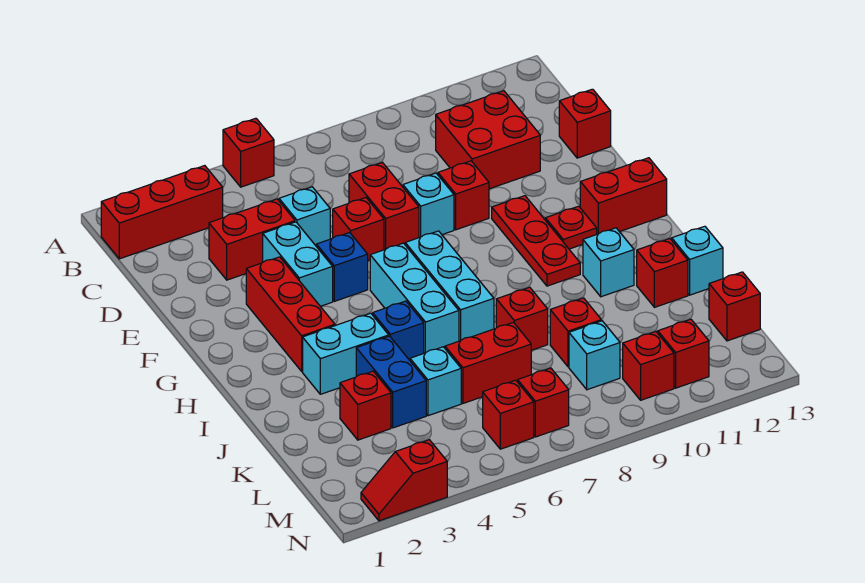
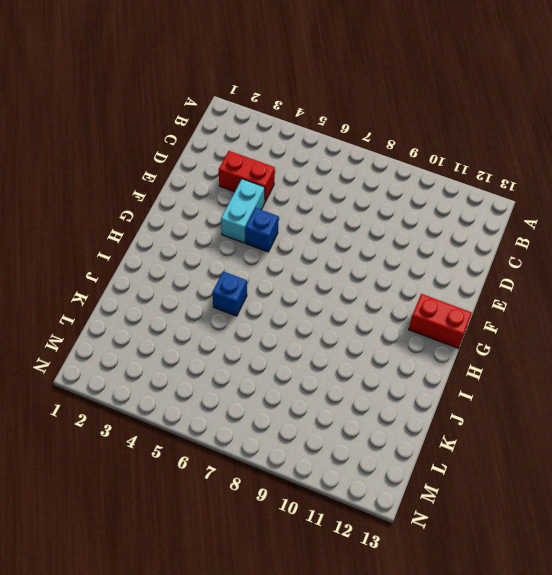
none -> red brick A5 level 1
none -> red brick B1:B3 level 1
none -> red brick C10:D11 level 1
none -> cyan brick D5 level 1

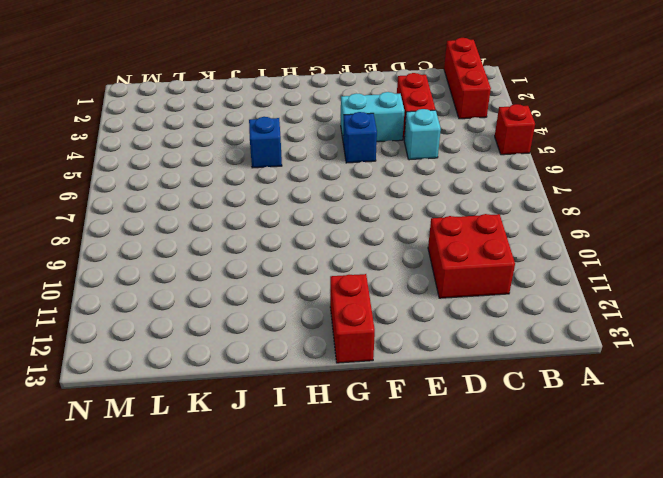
none -> red brick D7:E7 level 1
none -> red brick D13 level 1
none -> red brick E6 level 1
none -> cyan brick E8 level 1

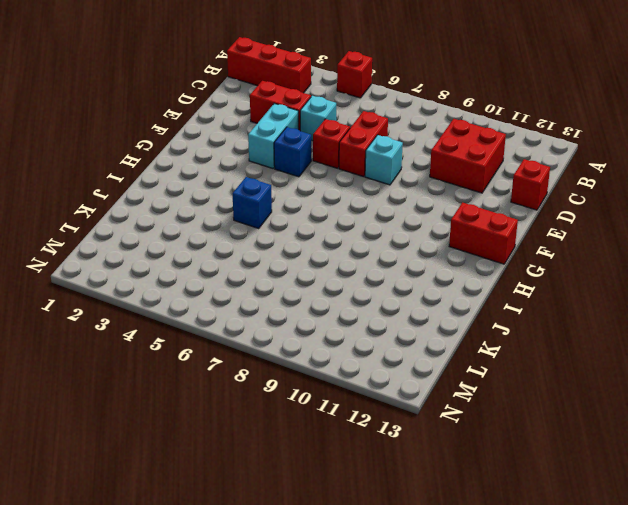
none -> red brick E9 level 1
none -> red brick F3:H3 level 1
none -> red plate F10:H10 level 1
none -> cyan brick G6:I6 level 1

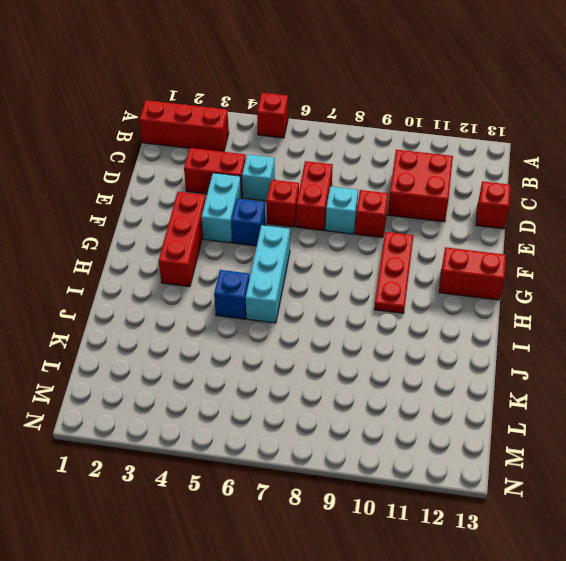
none -> cyan brick G7:I7 level 1
none -> red plate G11 level 1
none -> cyan brick I3:I4 level 1
none -> cyan brick I11 level 1

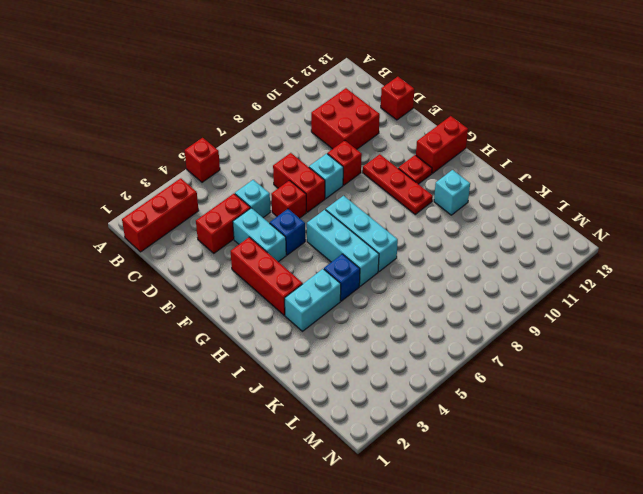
none -> blue brick J4:K4 level 1
none -> red brick J8 level 1
none -> red brick J12 level 1
none -> cyan brick J13 level 1

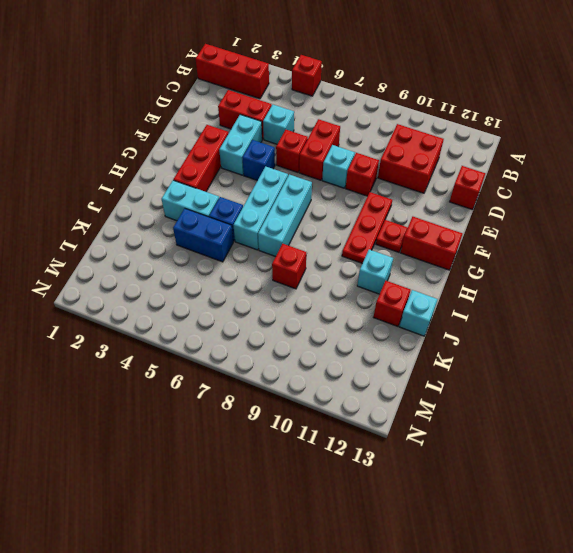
blue brick J4:J5 level 1 -> blue brick J4:K4 level 1
none -> red brick K3 level 1
none -> cyan brick K5 level 1
none -> red brick K6:K7 level 1
none -> red brick K9 level 1

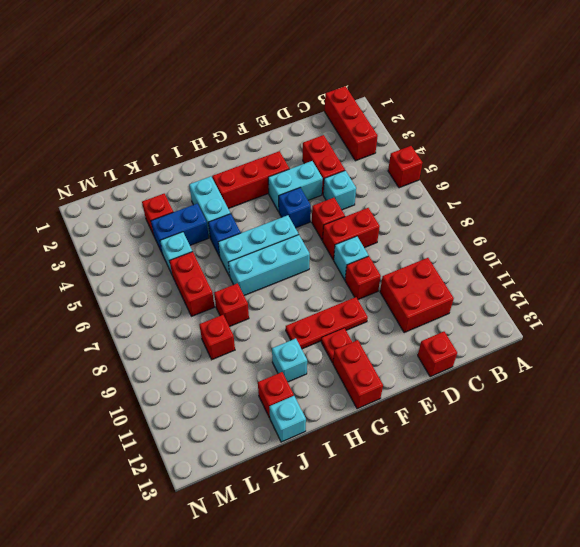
none -> cyan brick L9 level 1
none -> red brick L13 level 1
none -> red brick M6 level 1
none -> red brick M7 level 1

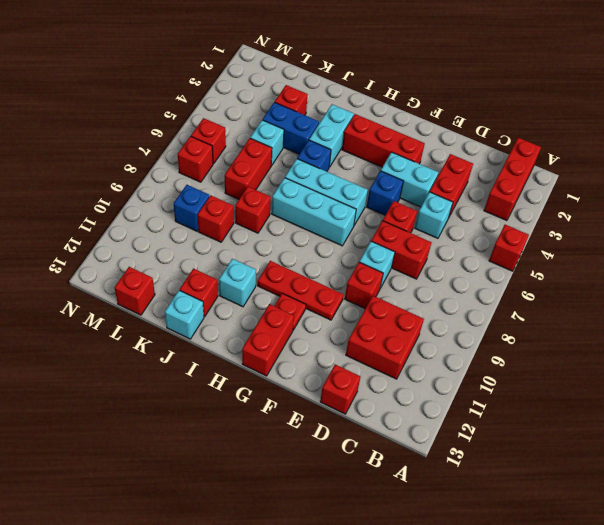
blue brick L9 level 1 -> cyan brick L9 level 1
none -> red brick M10 level 1
none -> red brick M11 level 1
none -> red slope N2:N3 level 1 top 3

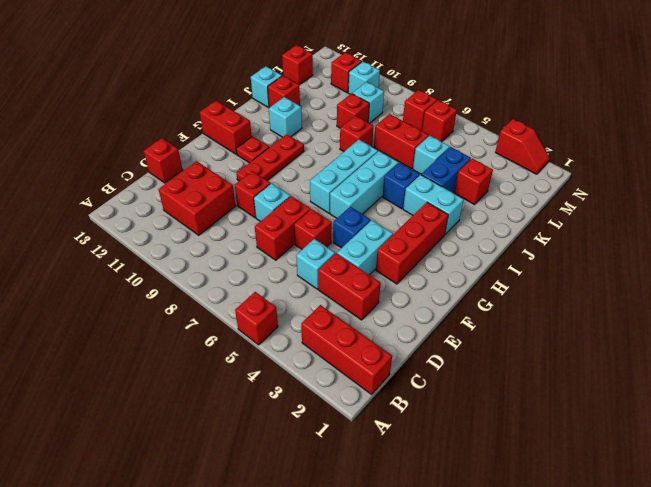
cyan brick M10 level 1 -> red brick M10 level 1

